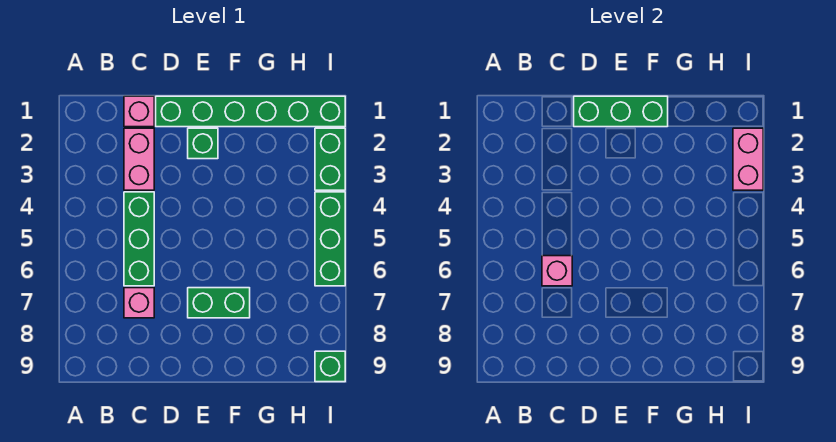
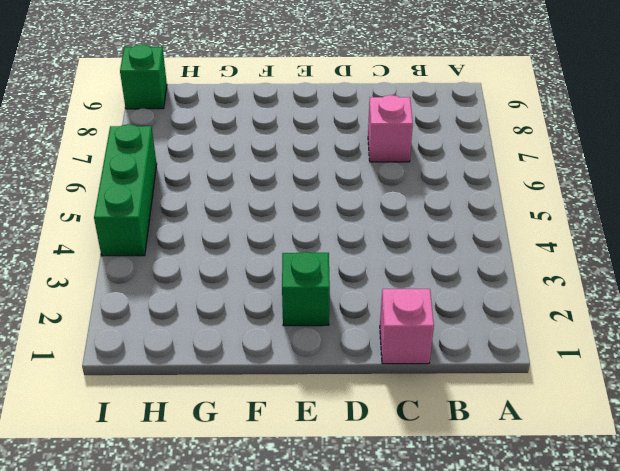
none -> pink brick C2:C3 level 1
none -> green brick C4:C6 level 1
none -> green brick D1:I1 level 1

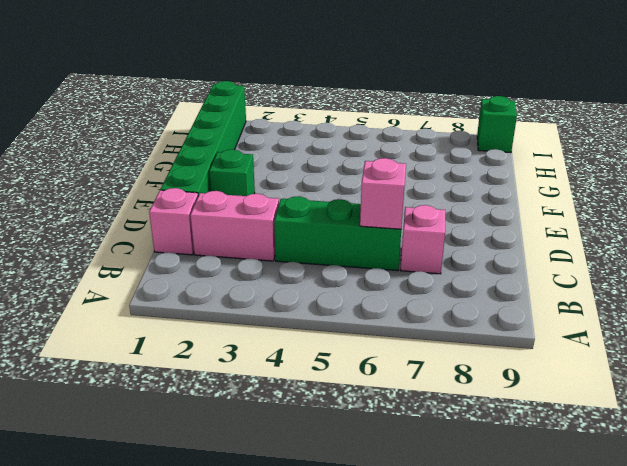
none -> green brick E7:F7 level 1
none -> green brick I2:I3 level 1
none -> green brick I4:I6 level 1

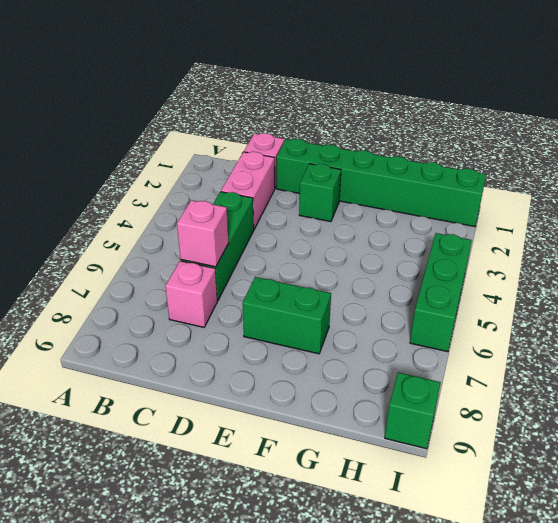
none -> green brick I2:I3 level 1
none -> green brick D1:F1 level 2
none -> pink brick I2:I3 level 2

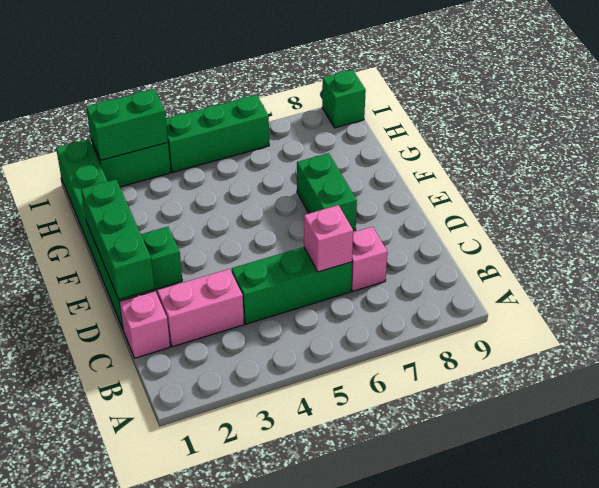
green brick I2:I3 level 2 -> pink brick I2:I3 level 2

